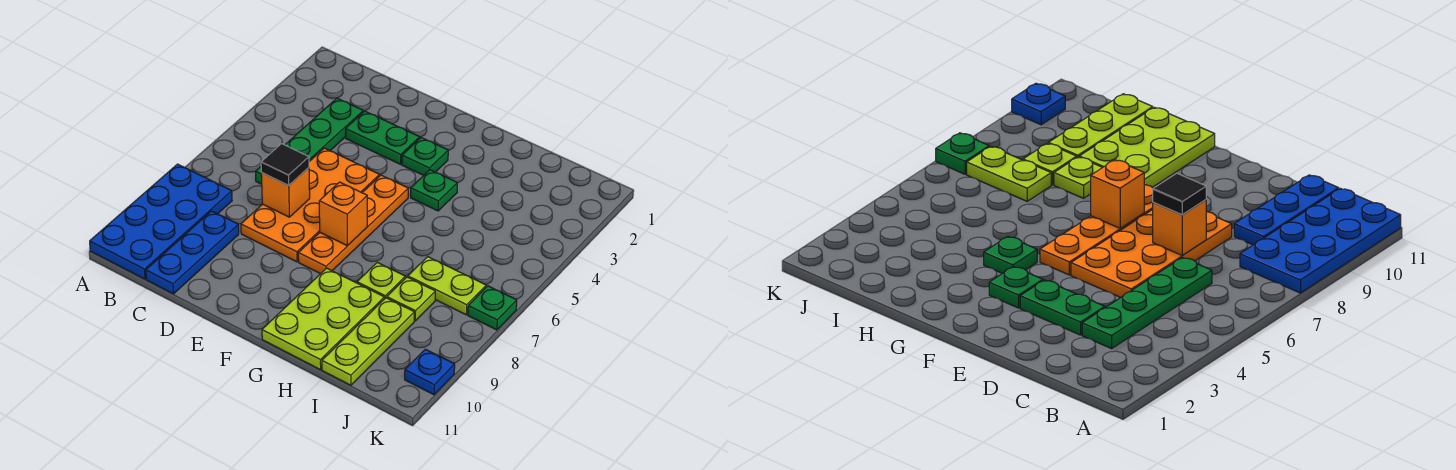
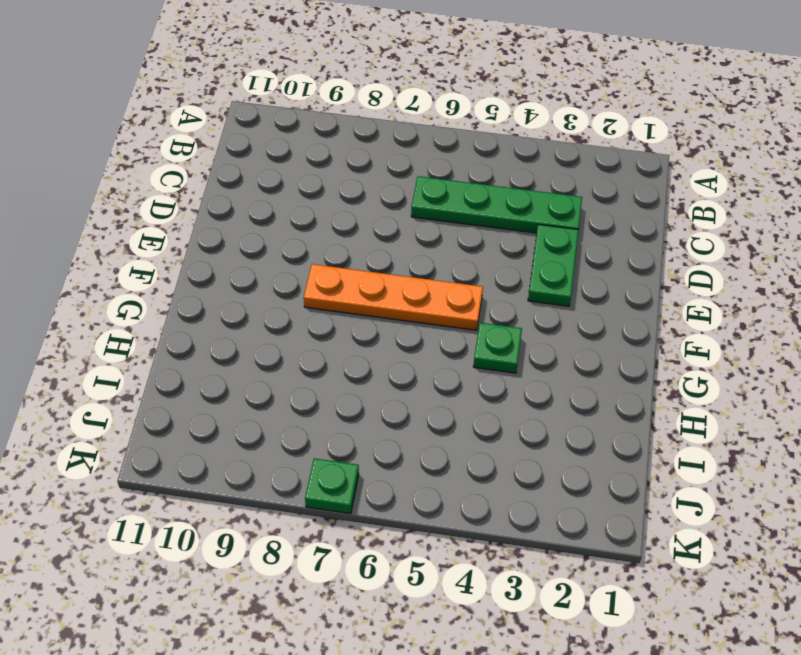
none -> blue plate A8:B11 level 1
none -> blue plate C9:C11 level 1
none -> orange plate D5:E8 level 1

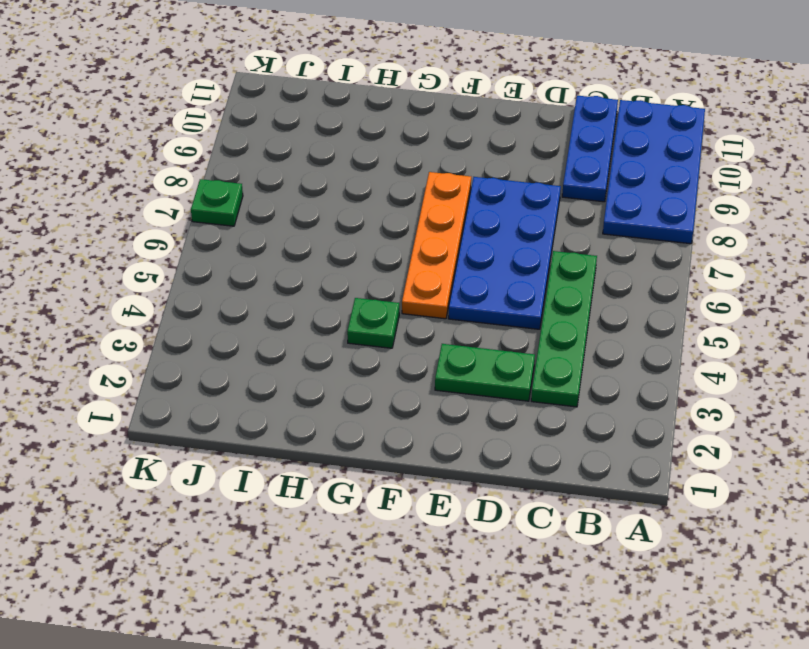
blue plate D5:E8 level 1 -> orange plate D5:E8 level 1
none -> green plate F3 level 1
none -> lime plate G9:H11 level 1
none -> lime plate H8 level 1

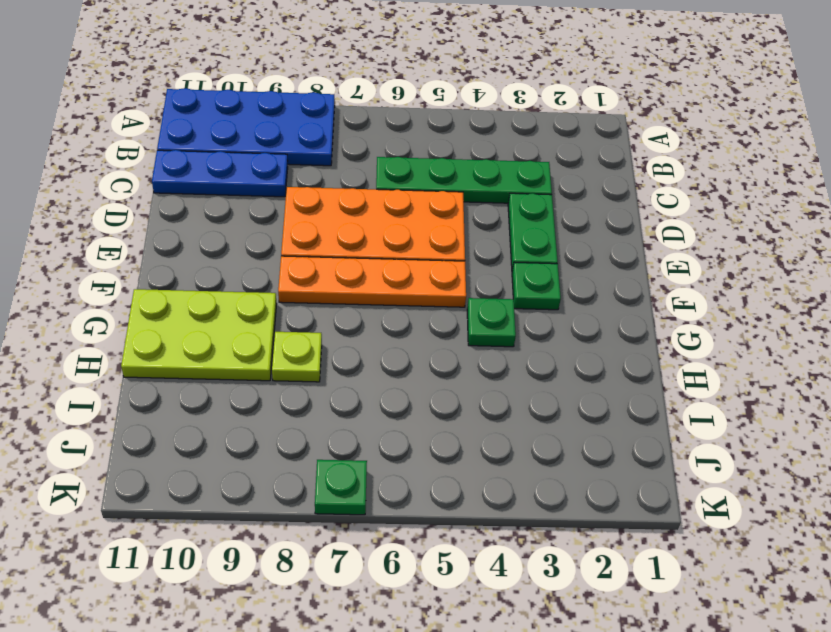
none -> lime plate I7:J7 level 1
none -> lime plate I8 level 1
none -> lime plate I9:I11 level 1

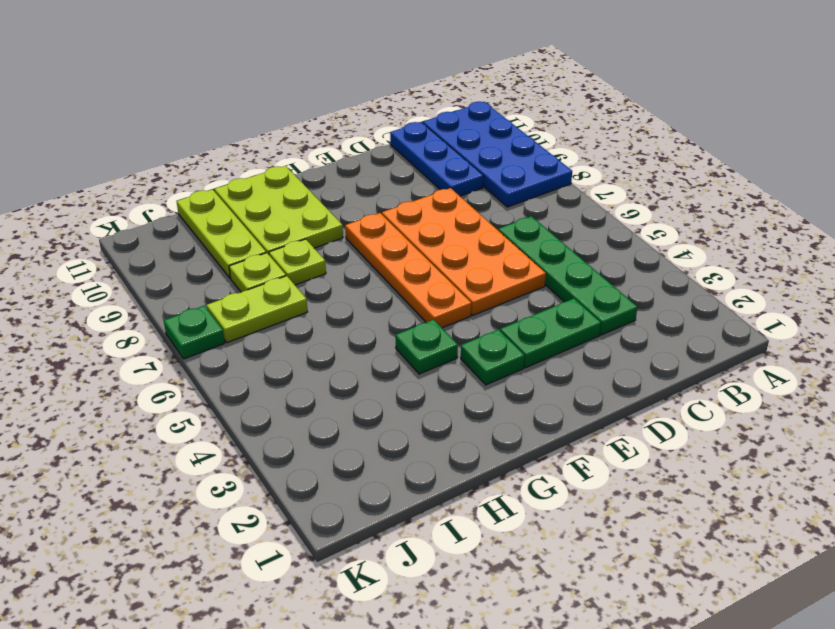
none -> blue plate K10 level 1
none -> orange brick D7 level 2
none -> orange brick F7 level 2

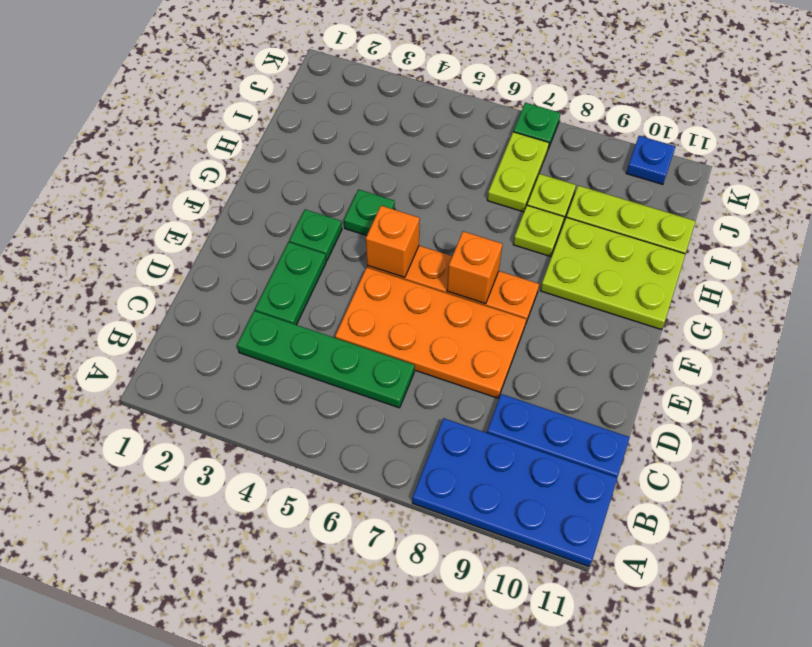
orange brick F5 level 2 -> orange brick D7 level 2
none -> black tile D7 level 3

